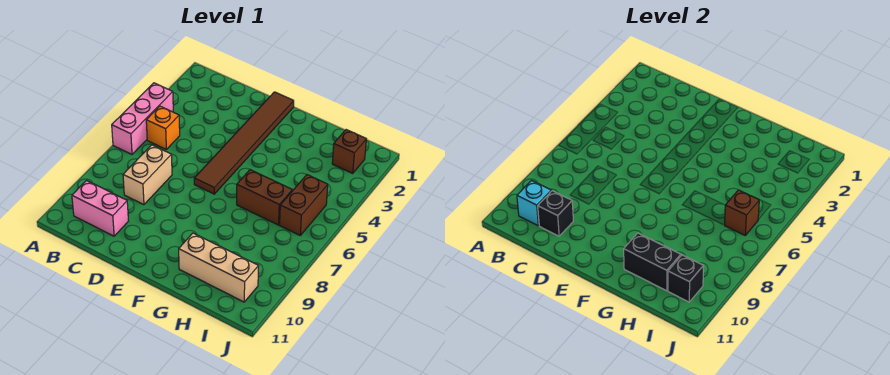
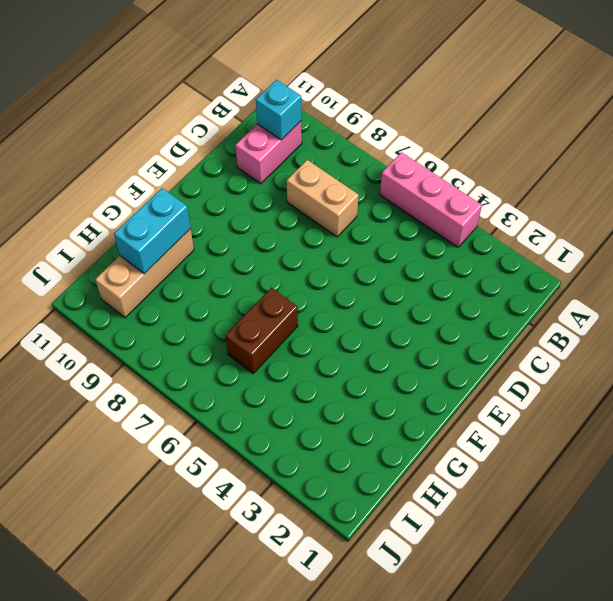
cyan brick G10:H10 level 2 -> black brick G10:H10 level 2
none -> orange brick B5 level 1
none -> brown tile E1:E6 level 1
none -> brown brick I2 level 1

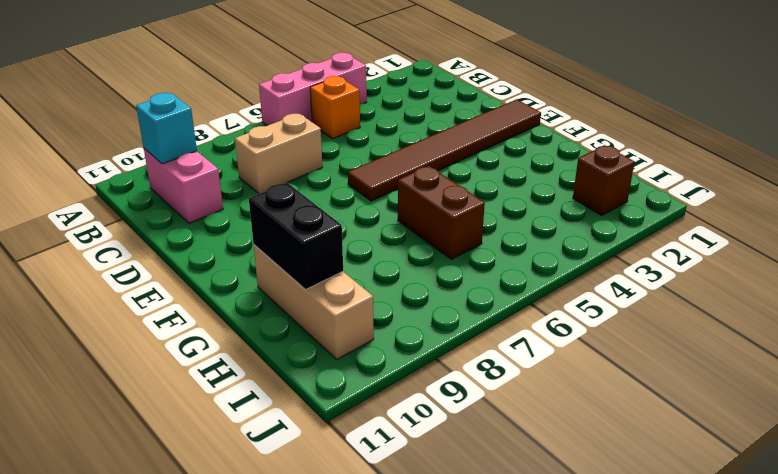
none -> brown brick I5:I6 level 1
none -> black brick C10 level 2
none -> brown brick I6 level 2

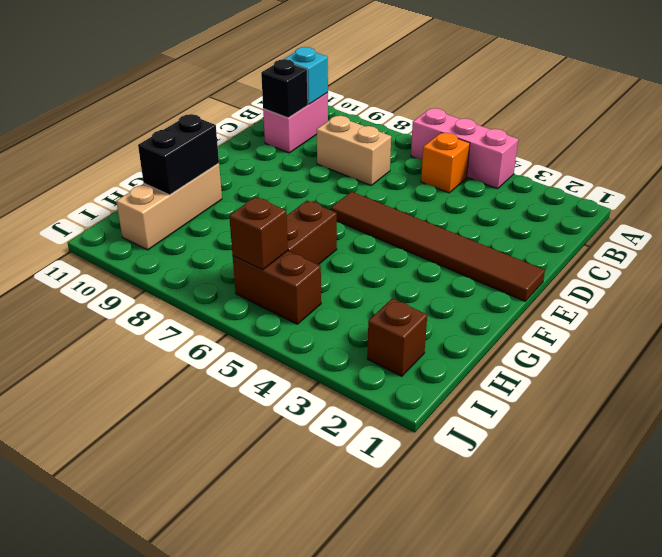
none -> black brick I10 level 2

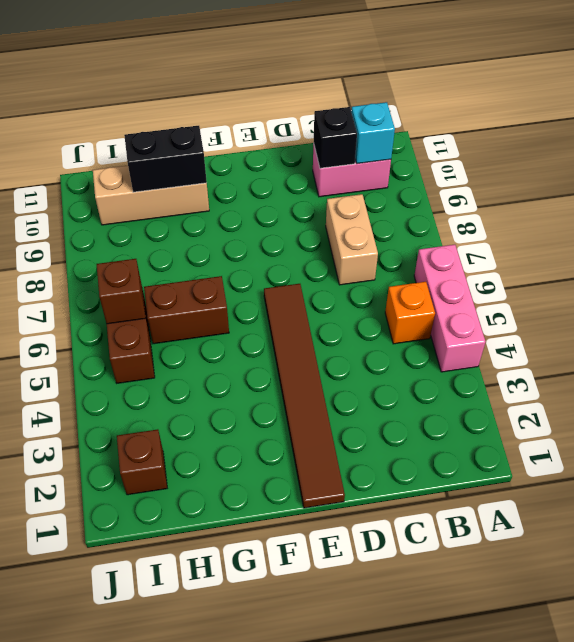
none -> black brick I10 level 2

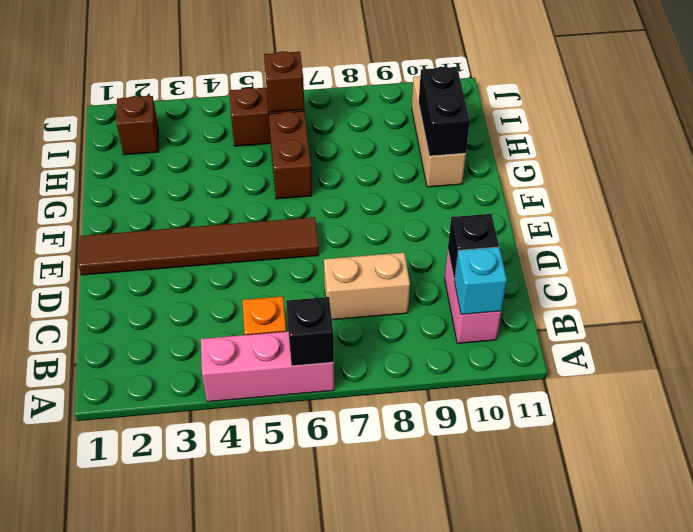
black brick A6 level 2 -> black brick I10 level 2

